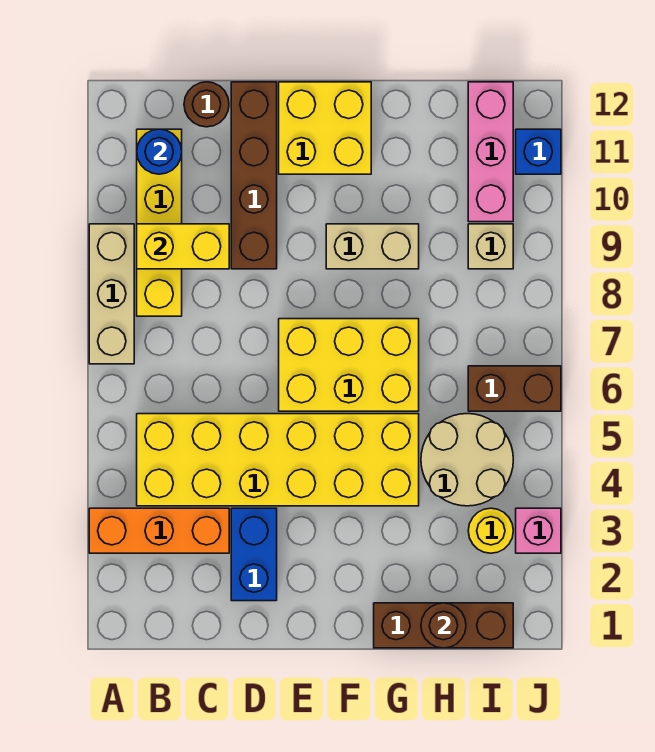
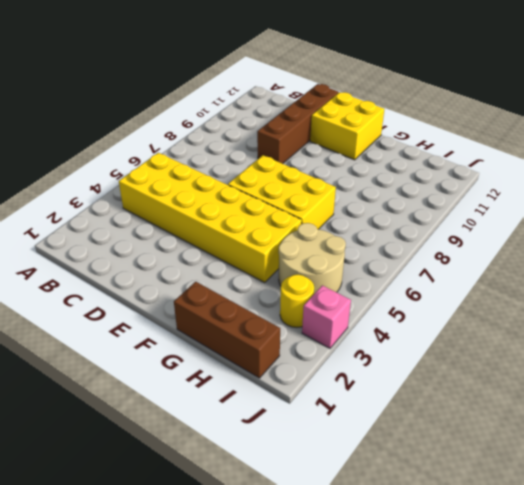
none -> orange brick A3:C3 level 1
none -> tan brick A7:A9 level 1
none -> yellow brick B8:B11 level 1

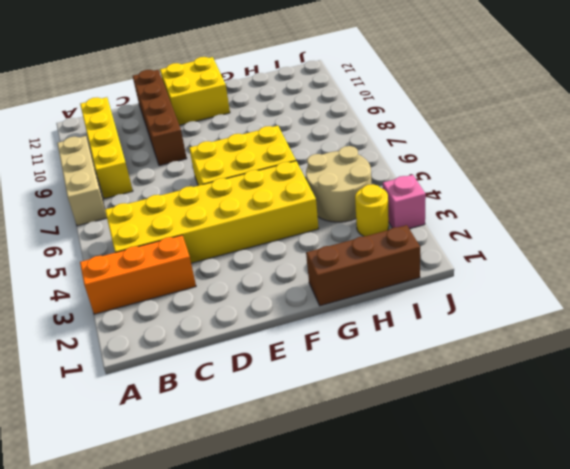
none -> brown round brick C12 level 1
none -> blue brick D2:D3 level 1
none -> tan brick F9:G9 level 1

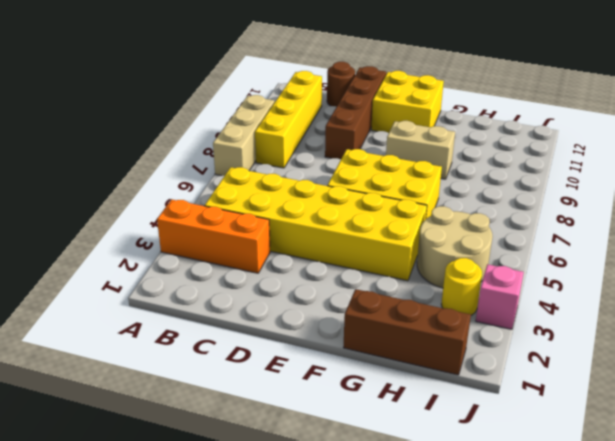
none -> blue brick D2:D3 level 1
none -> brown brick I6:J6 level 1
none -> tan brick I9 level 1

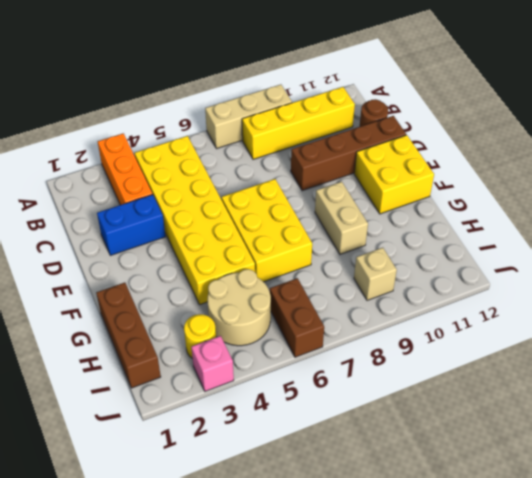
none -> pink brick I10:I12 level 1
none -> blue brick J11 level 1
none -> yellow brick B9:C9 level 2

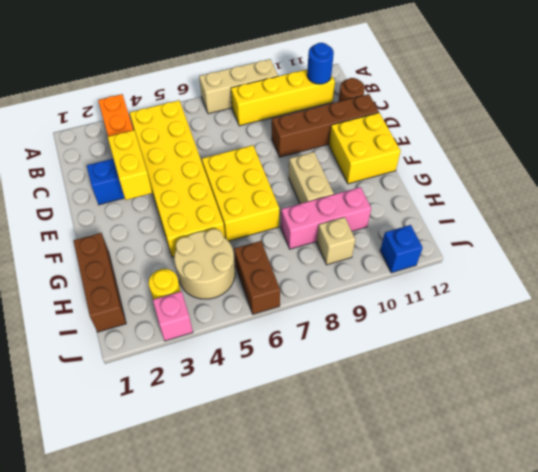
yellow brick D3:E3 level 2 -> yellow brick B9:C9 level 2
pink brick H8:H10 level 1 -> pink brick I10:I12 level 1
none -> brown round brick H1 level 2

